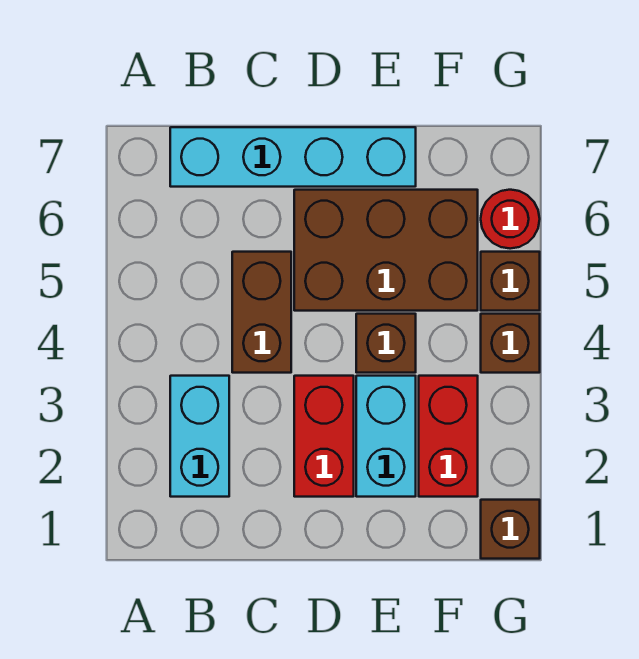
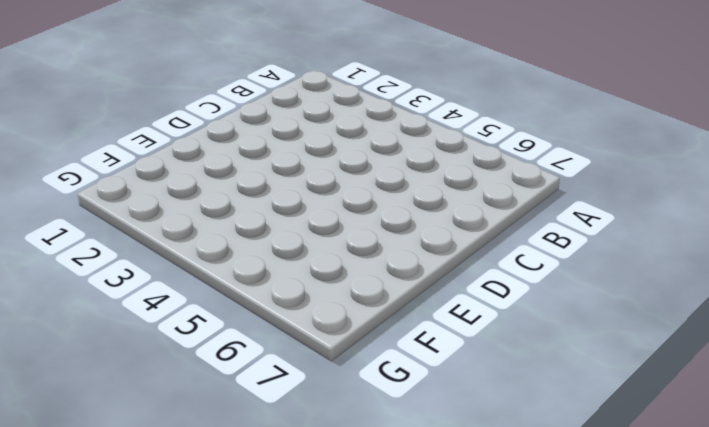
none -> cyan brick B2:B3 level 1
none -> cyan brick B7:E7 level 1
none -> brown brick C4:C5 level 1

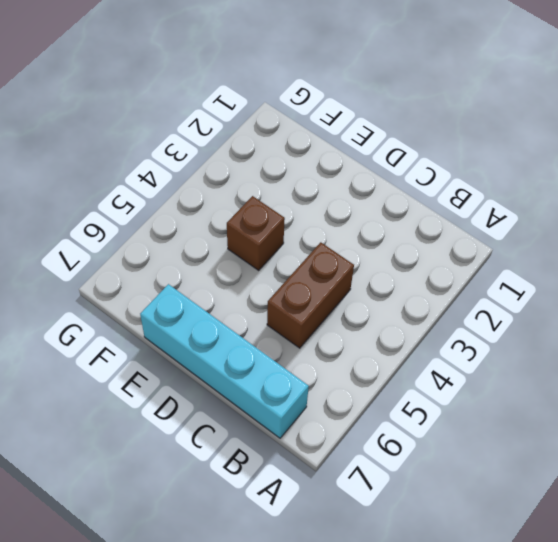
none -> cyan brick B2:B3 level 1
none -> red brick D2:D3 level 1
none -> brown brick D5:F6 level 1

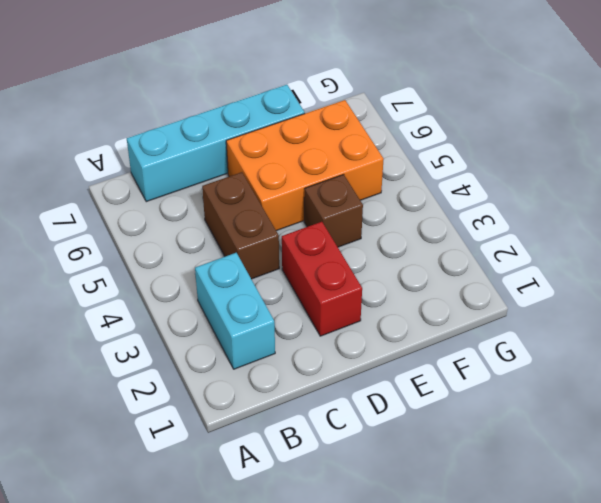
orange brick D5:F6 level 1 -> brown brick D5:F6 level 1
none -> cyan brick E2:E3 level 1
none -> red brick F2:F3 level 1
none -> brown brick G1 level 1

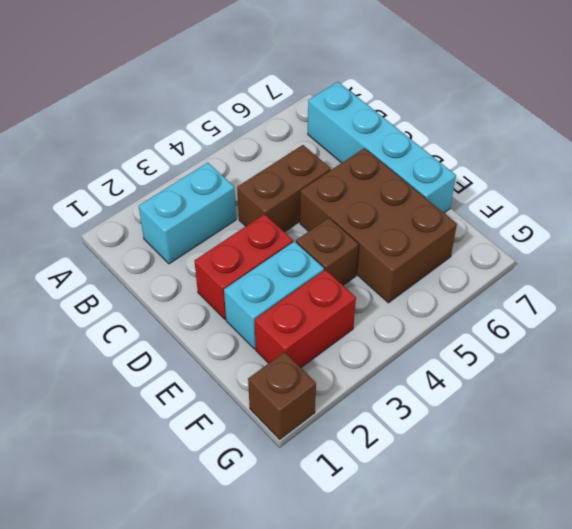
none -> brown brick G4 level 1
none -> brown brick G5 level 1
none -> red round brick G6 level 1

